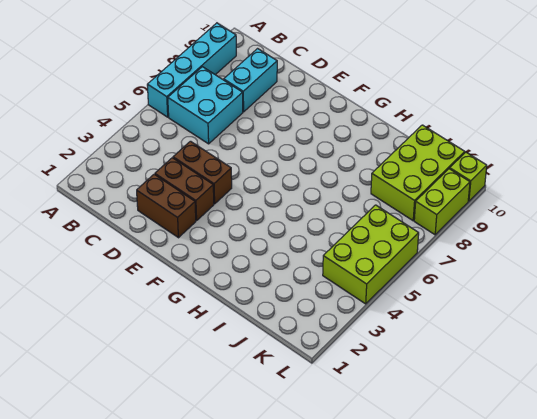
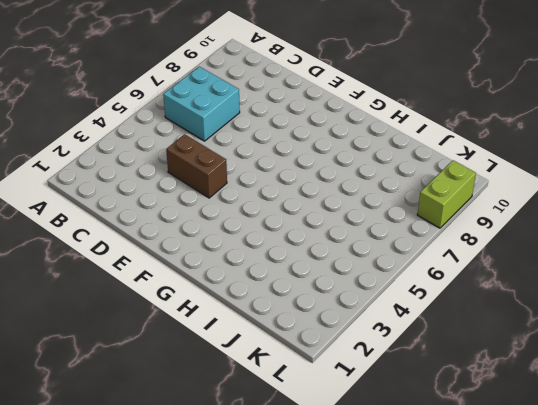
none -> cyan brick A6:A9 level 1
none -> cyan brick C8:C9 level 1

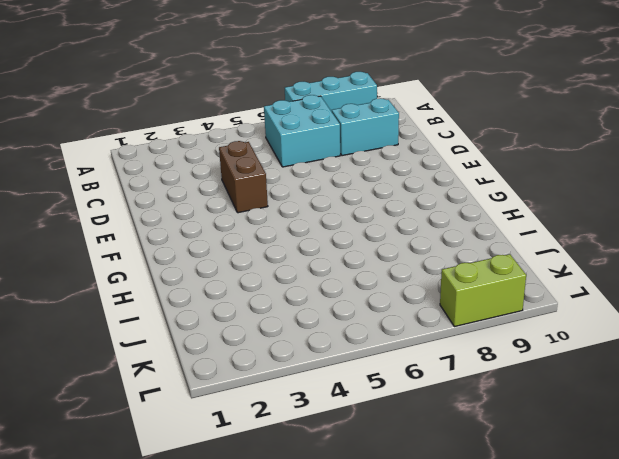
cyan brick A7:A9 level 1 -> cyan brick A6:A9 level 1
none -> brown brick D2:E2 level 1
none -> brown brick D3:E3 level 1

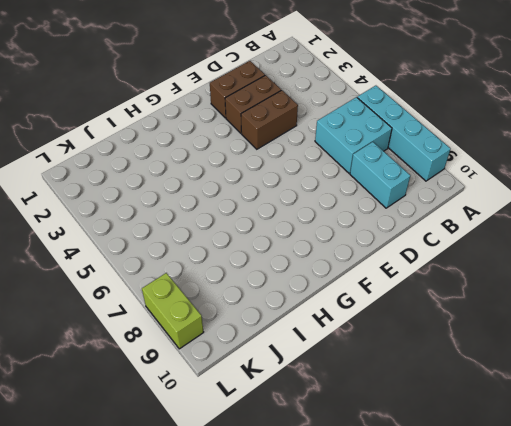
none -> lime brick J8:K10 level 1
none -> lime brick K4:L6 level 1

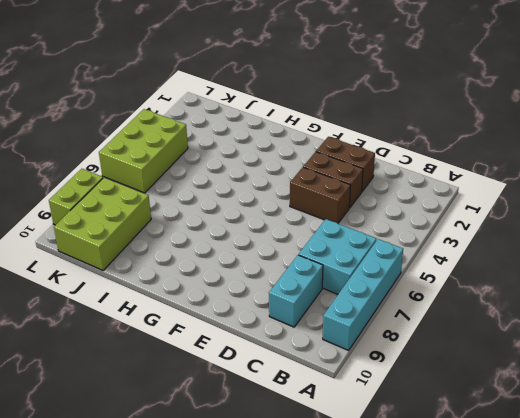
none -> lime brick L10 level 1

